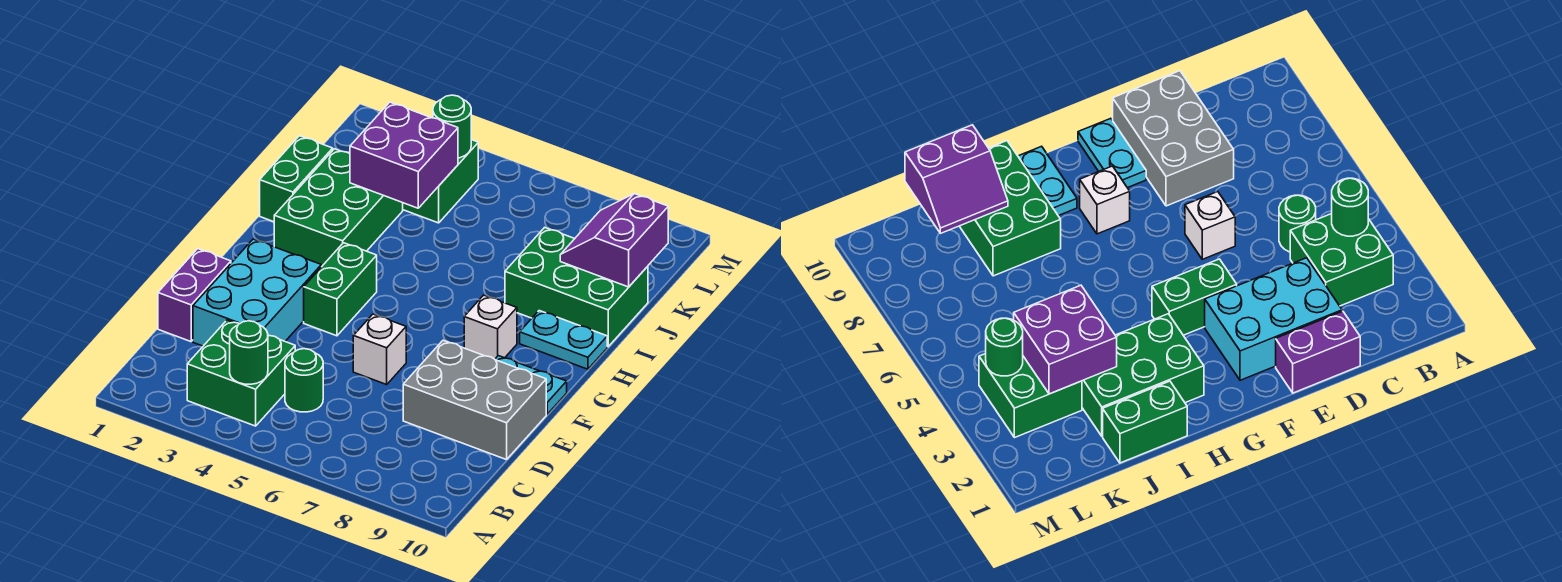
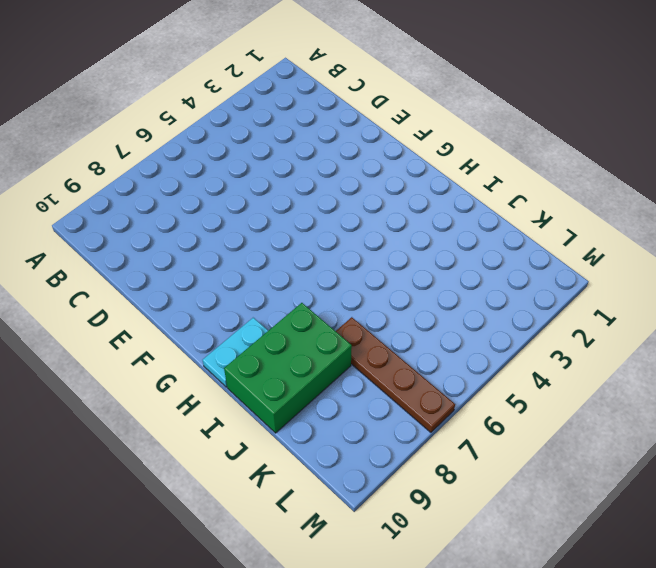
brown plate J7:M7 level 1 -> none
none -> green brick B3:C4 level 1
none -> green round brick C5 level 1
none -> purple brick D1:E1 level 1

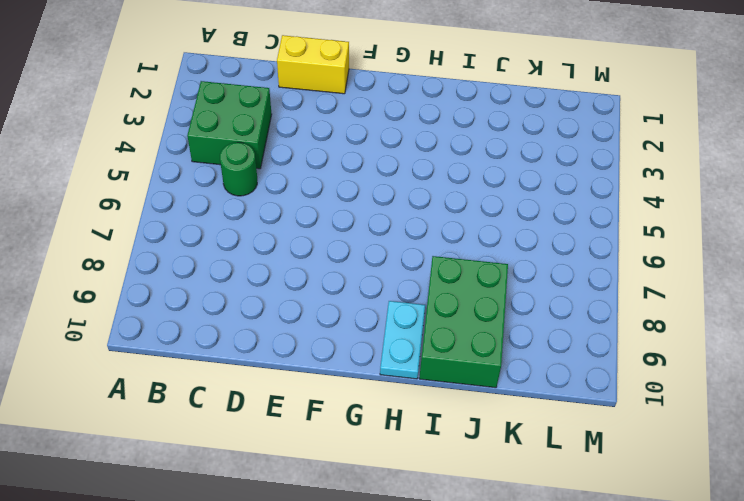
yellow brick D1:E1 level 1 -> purple brick D1:E1 level 1
none -> cyan brick D2:F3 level 1
none -> grey brick D8:E10 level 1
none -> white brick E6 level 1

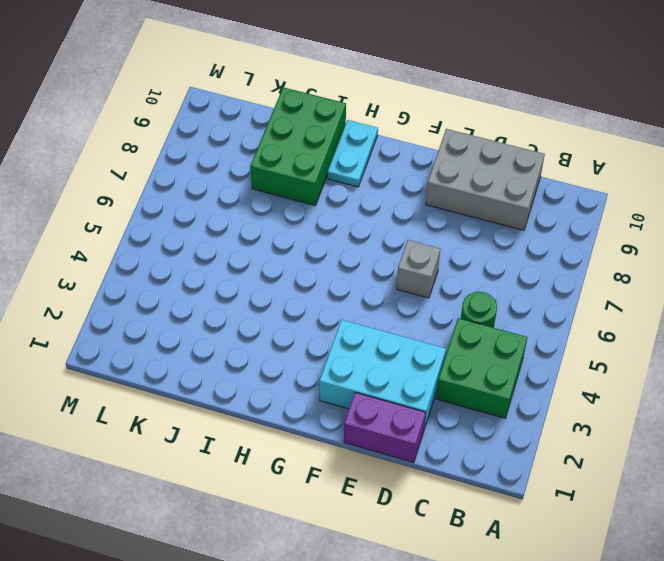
grey brick C9:E10 level 1 -> grey brick D8:E10 level 1
grey brick E6 level 1 -> white brick E6 level 1
none -> green brick F4:G4 level 1
none -> cyan plate F9:F10 level 1
none -> white brick G8 level 1

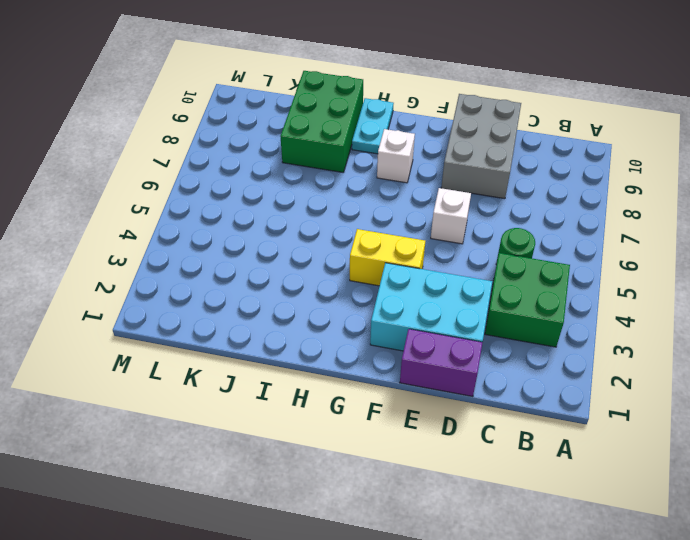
yellow brick F4:G4 level 1 -> green brick F4:G4 level 1
none -> cyan plate F9:F10 level 1
none -> green brick H2:J3 level 1
none -> green brick I1:J1 level 1

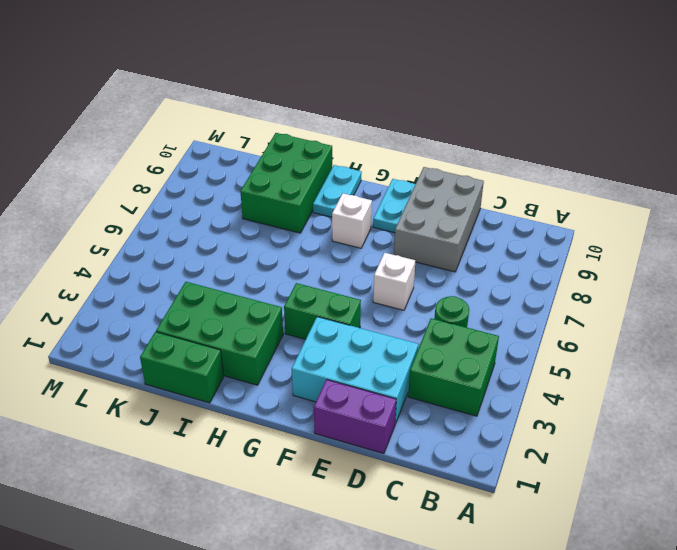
none -> green brick K3:L4 level 1
none -> green round brick B4 level 2
none -> purple brick J3:K4 level 2

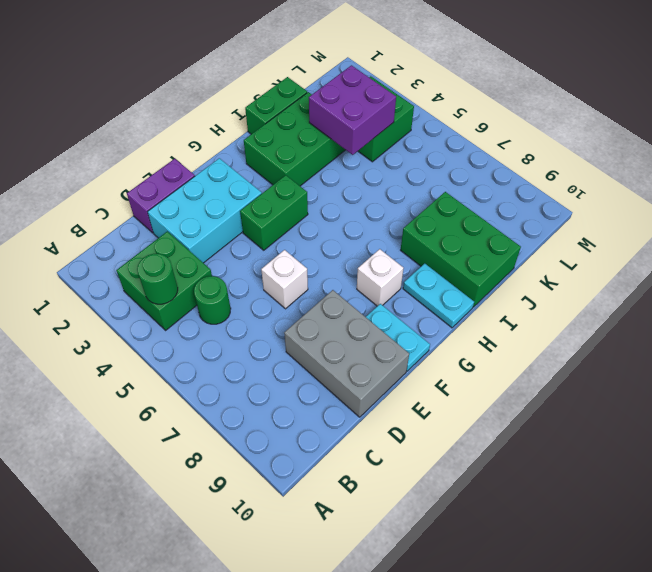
none -> purple slope J9:K10 level 2 top 10
none -> green round brick L4 level 2

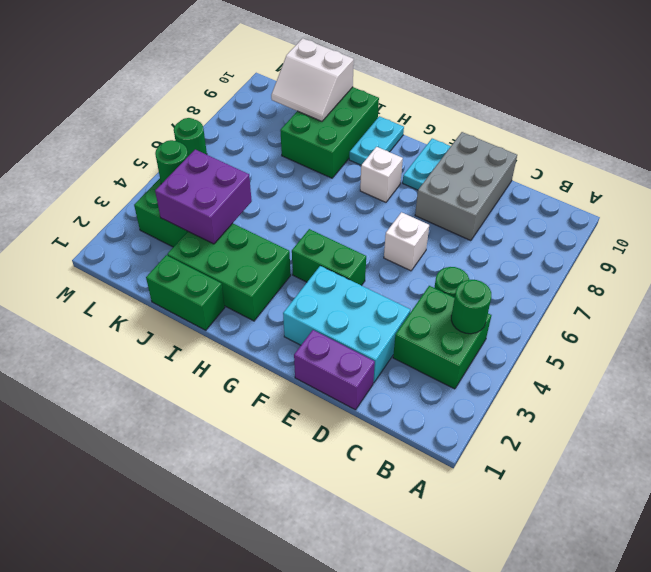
white slope J9:K10 level 2 top 10 -> purple slope J9:K10 level 2 top 10
green round brick M6 level 1 -> none

